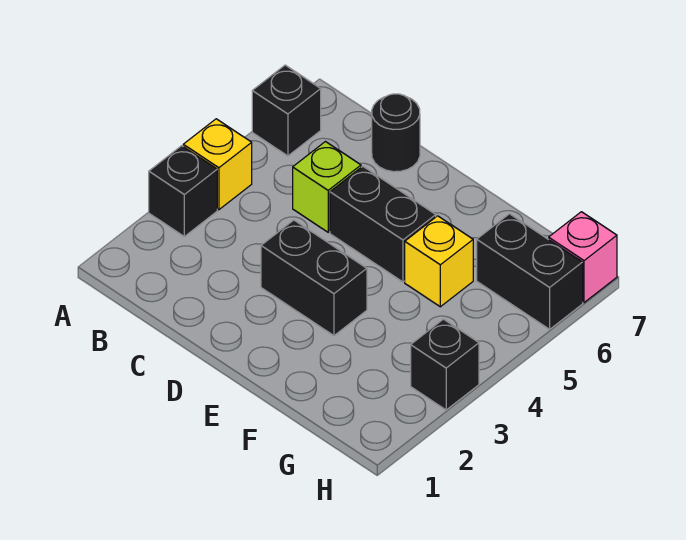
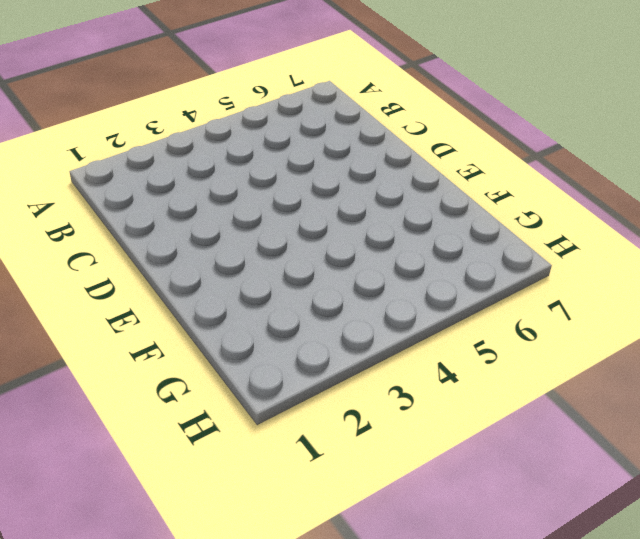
none -> black brick A3 level 1
none -> yellow brick A4 level 1

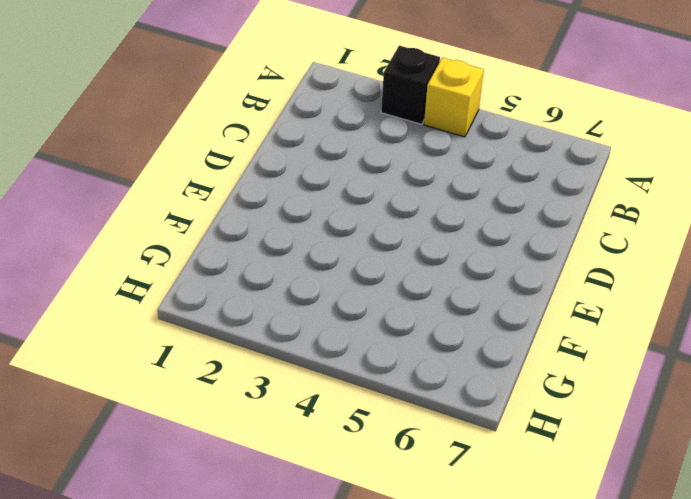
none -> black brick A6 level 1
none -> lime brick C5 level 1

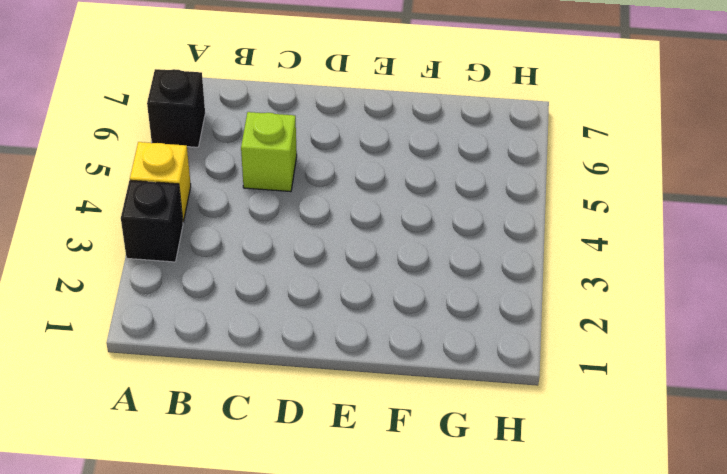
none -> black round brick C7 level 1
none -> black brick D3:E3 level 1

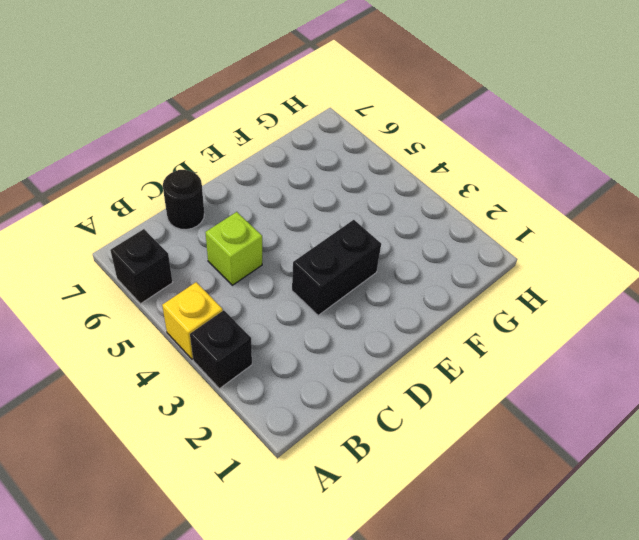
none -> black brick D5:E5 level 1
none -> yellow brick F5 level 1

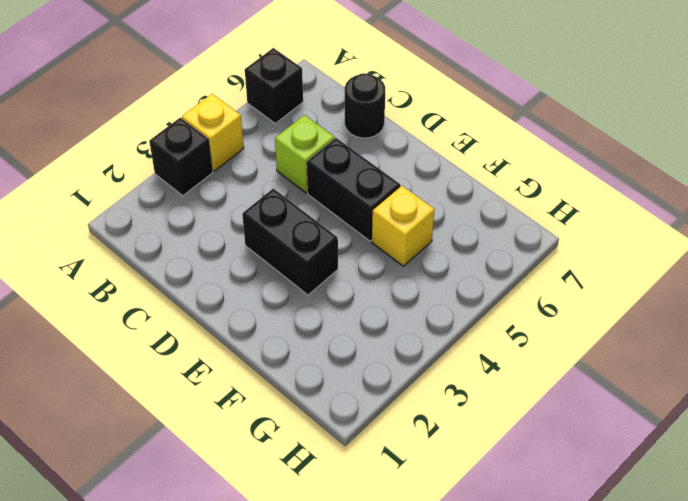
none -> black brick G6:H6 level 1
none -> black brick H3 level 1

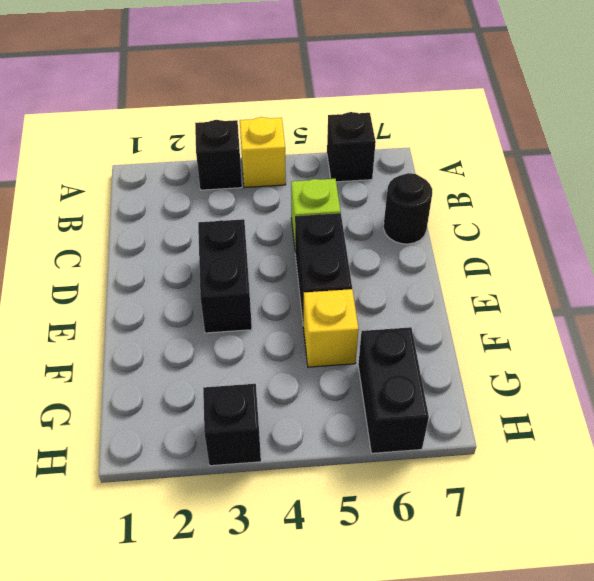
none -> pink brick H7 level 1

